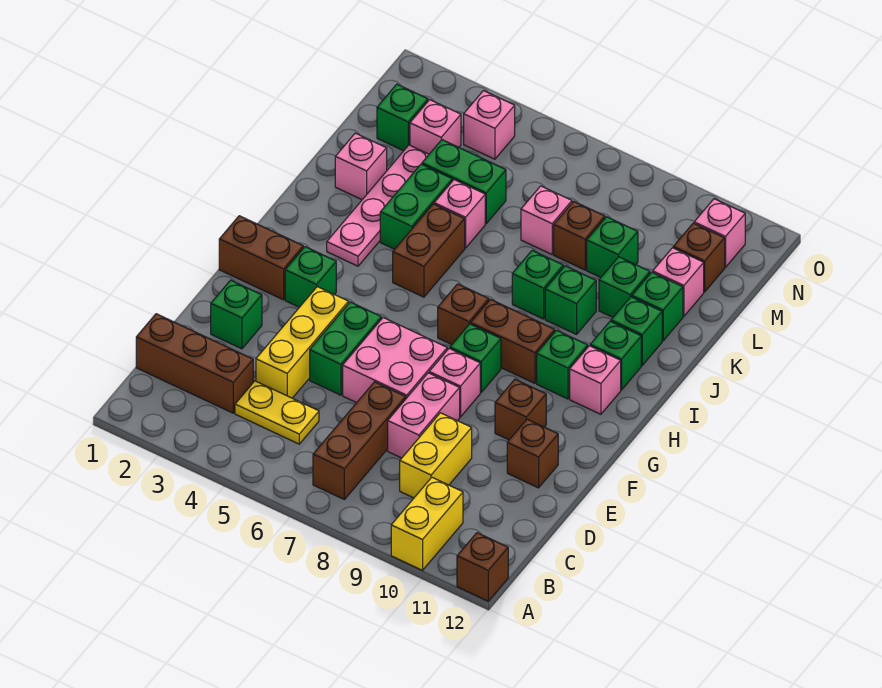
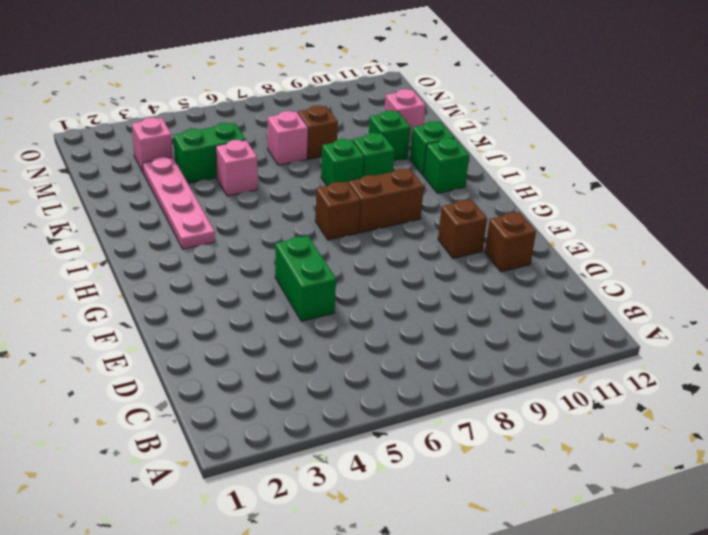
none -> yellow brick A10:B10 level 1
none -> brown brick A12 level 1
none -> brown brick B7:D7 level 1
none -> brown brick C1:C3 level 1

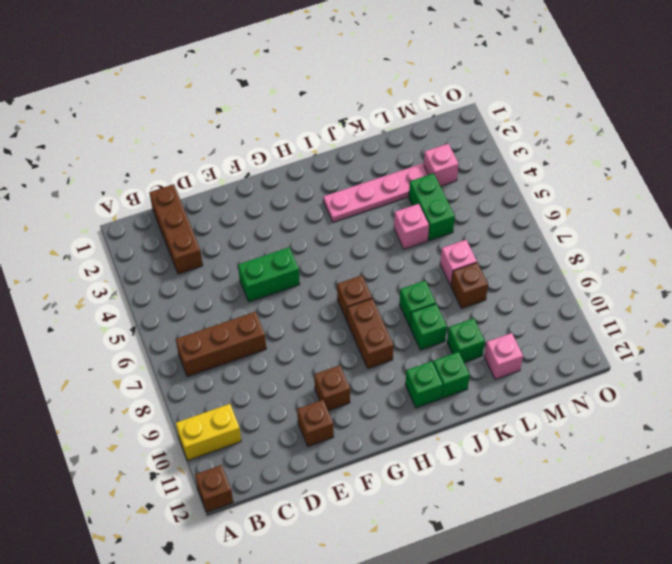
none -> yellow plate C4:C5 level 1
none -> yellow brick C9:D9 level 1
none -> yellow brick D4:F4 level 1
none -> pink brick D8:E8 level 1

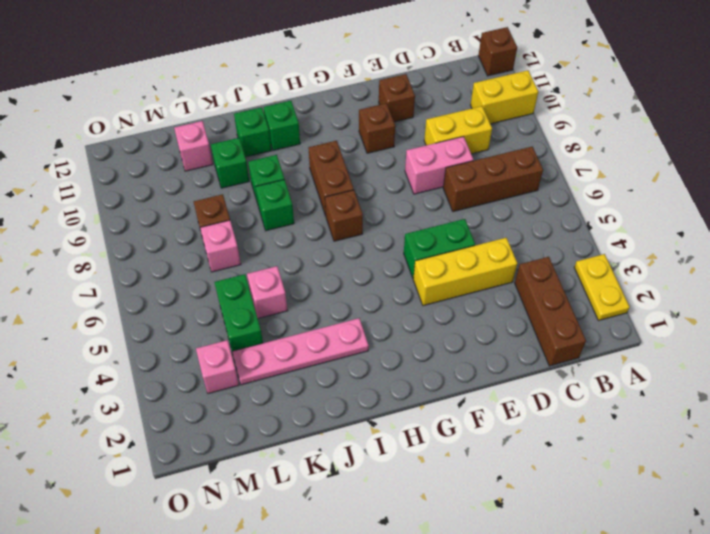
yellow plate A2:A3 level 1 -> yellow plate C4:C5 level 1
none -> green brick E2 level 1
none -> pink brick E6:F7 level 1
none -> pink brick F8 level 1
none -> brown brick G1:G2 level 1

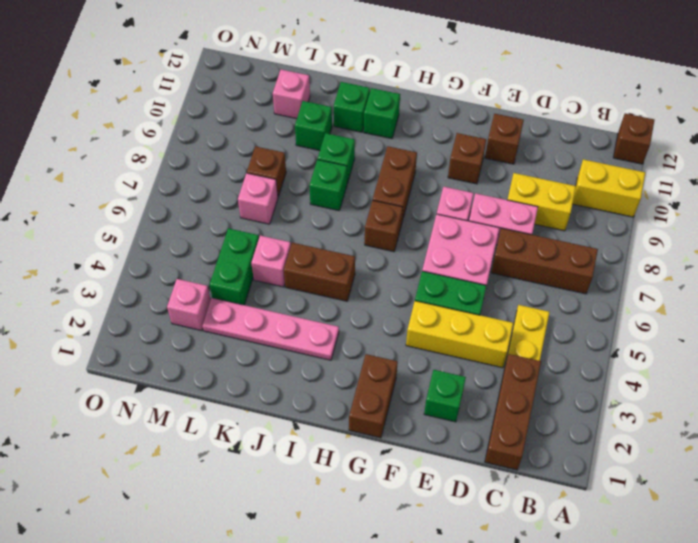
none -> green brick G3 level 1
none -> green brick G8 level 1
none -> green brick H10 level 1
none -> pink brick H11 level 1

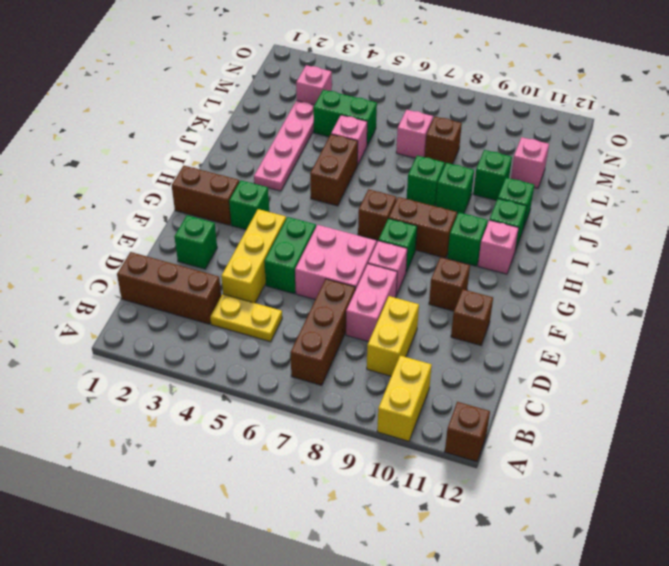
none -> green brick J4:K4 level 1
none -> pink brick K2 level 1
none -> green brick K11 level 1
none -> green brick L9 level 1

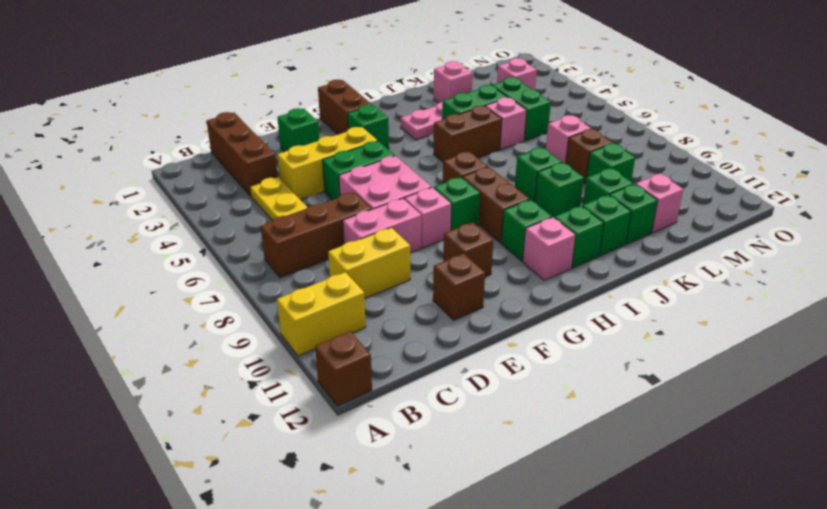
none -> green brick M2 level 1
none -> brown brick M11 level 1
none -> pink brick N4 level 1
none -> pink brick N11 level 1

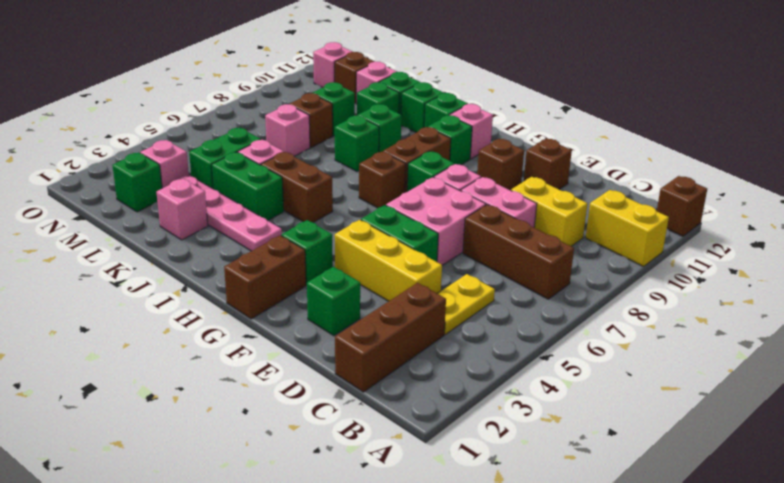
none -> pink brick N4 level 1

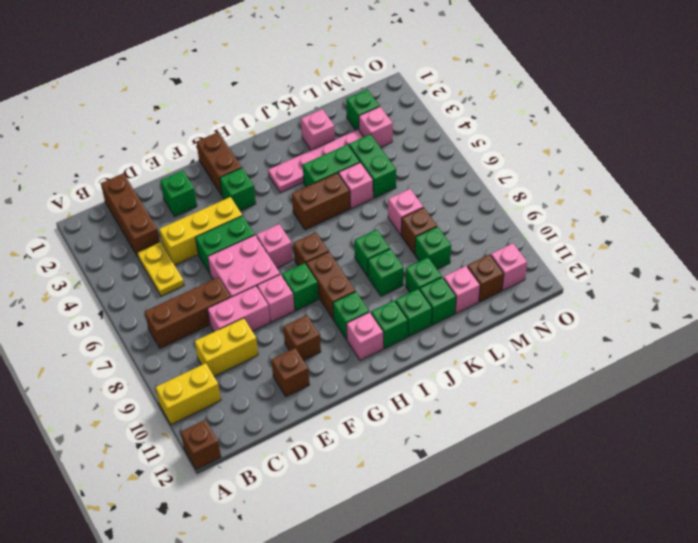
pink brick G6 level 1 -> pink brick N4 level 1

